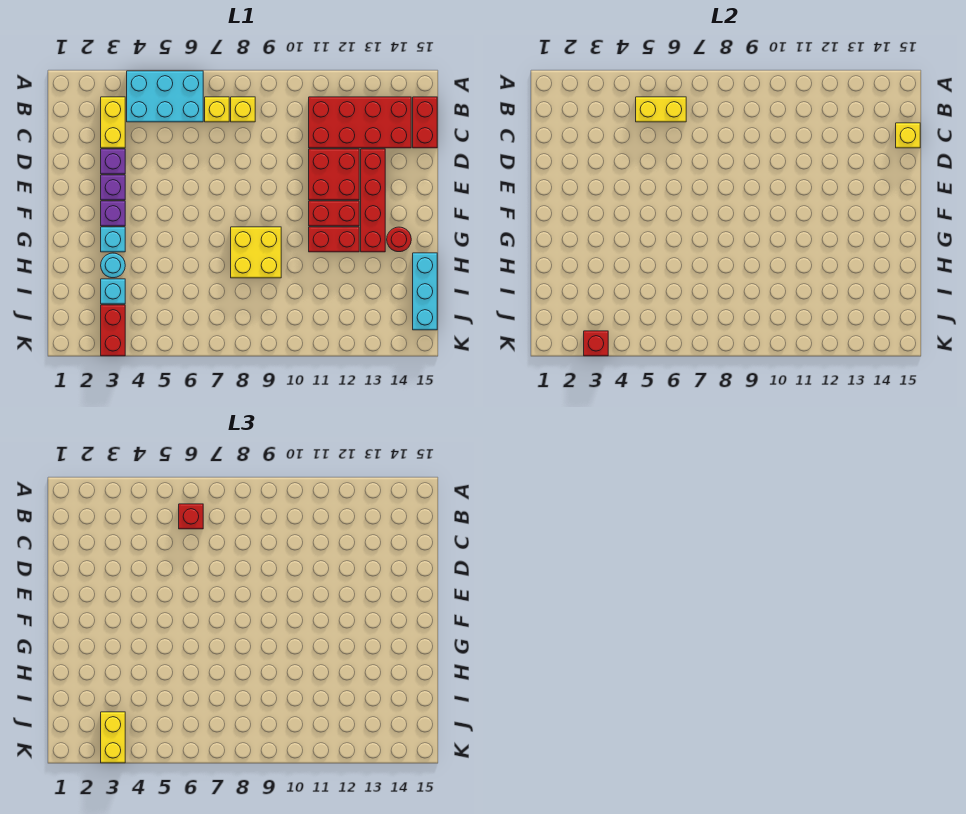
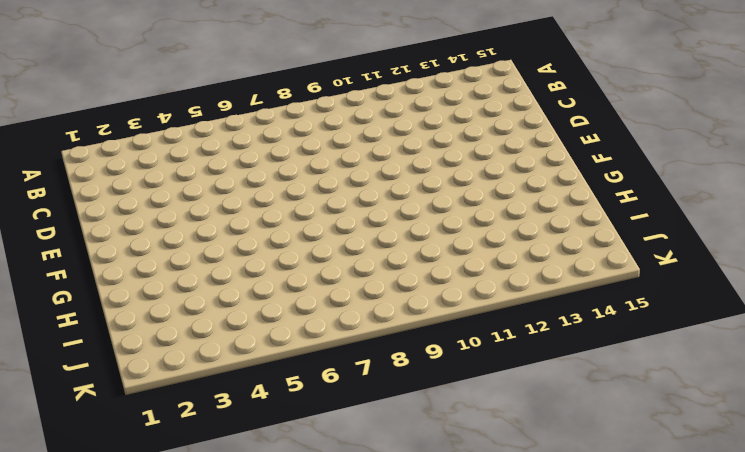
none -> cyan brick A4:B6 level 1
none -> yellow brick B3:C3 level 1
none -> yellow brick B7 level 1

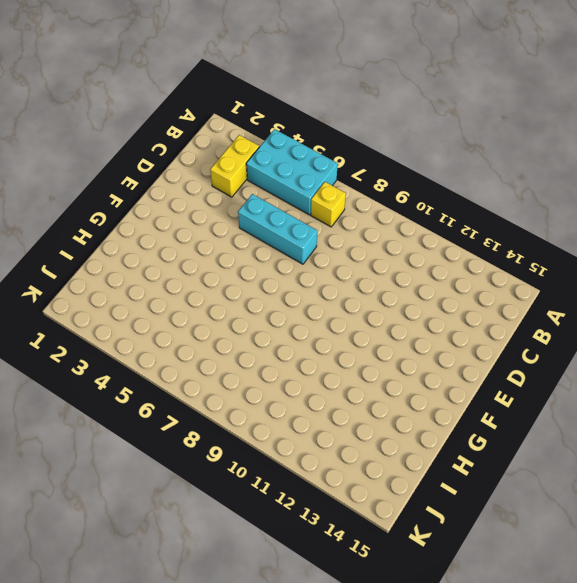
cyan brick D5:D7 level 1 -> cyan brick H15:J15 level 1
none -> yellow brick B8 level 1
none -> red brick B11:C14 level 1
none -> red brick B15:C15 level 1

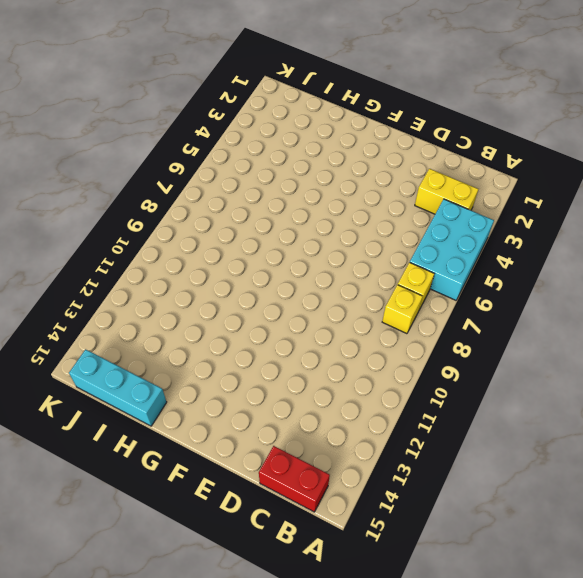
none -> red brick B11:C14 level 1
none -> purple brick D3 level 1
none -> red brick D11:E12 level 1

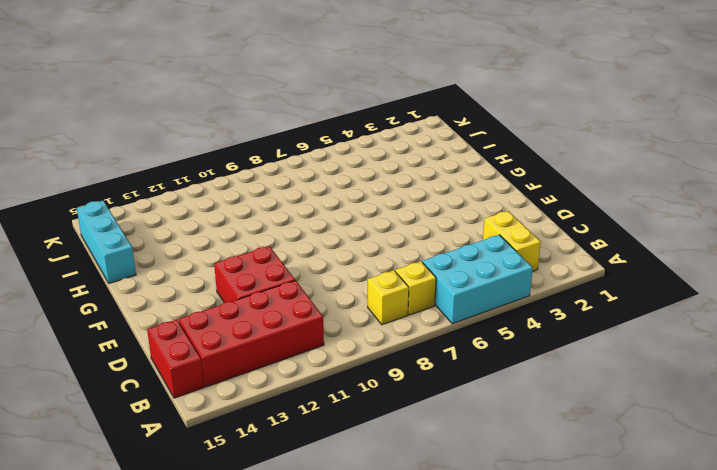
none -> purple brick D3 level 1
none -> red brick D13:G13 level 1
none -> purple brick E3 level 1

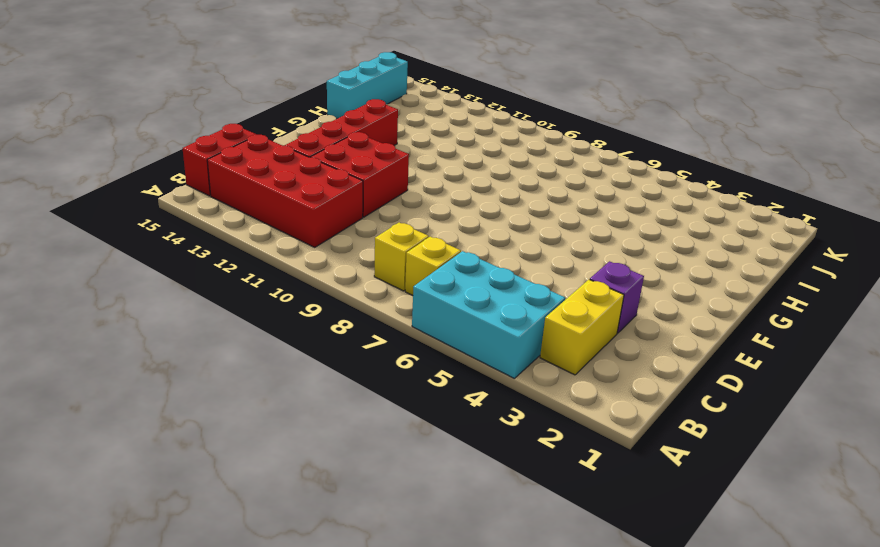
none -> purple brick E3 level 1
none -> purple brick F3 level 1
none -> red brick F11:F12 level 1

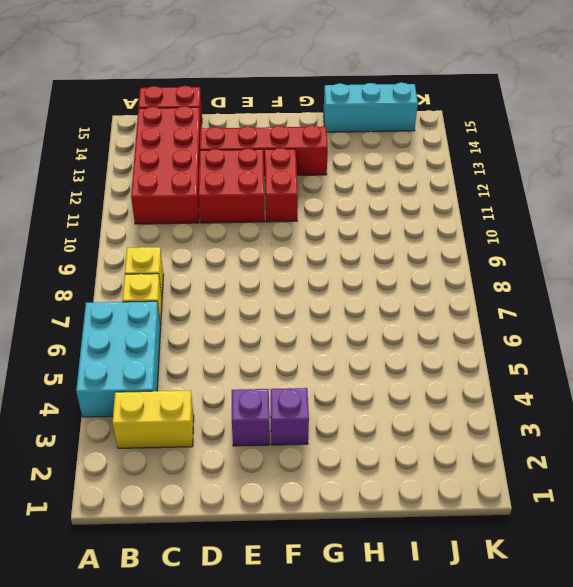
none -> purple brick D3 level 1
none -> cyan brick G3 level 1
none -> yellow brick G8:H9 level 1

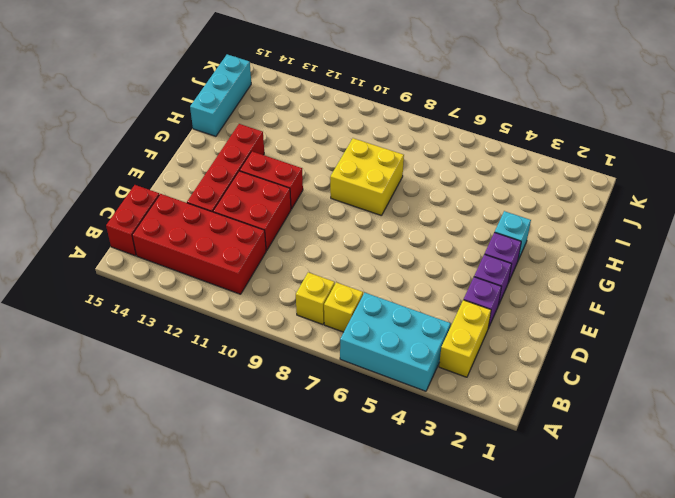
none -> red brick G11:G12 level 1
none -> red round brick G14 level 1
none -> cyan round brick H3 level 1

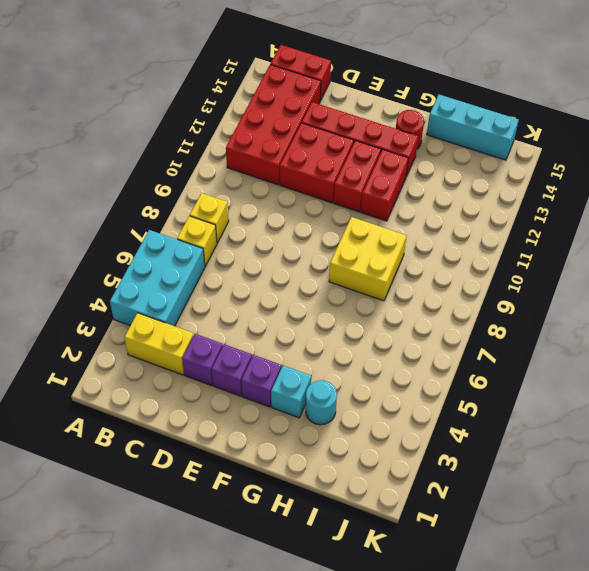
none -> cyan brick I3 level 1
none -> red brick J3:K3 level 1
none -> yellow brick B5:B6 level 2

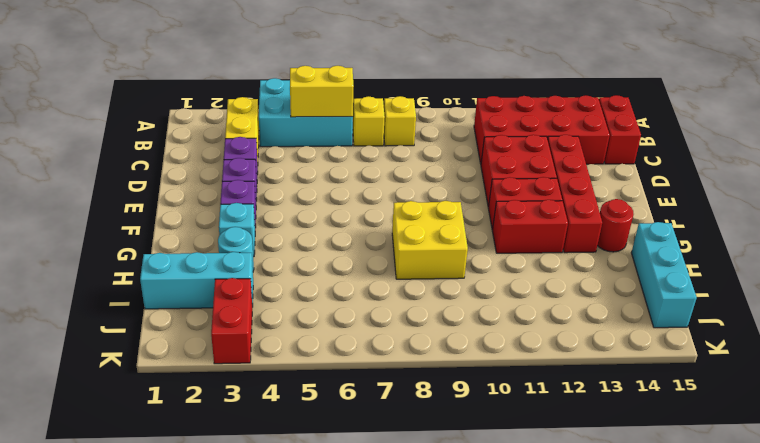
cyan brick I1:I3 level 1 -> cyan brick I3 level 1
none -> yellow brick C15 level 2
none -> red brick K3 level 2
none -> red brick B6 level 3

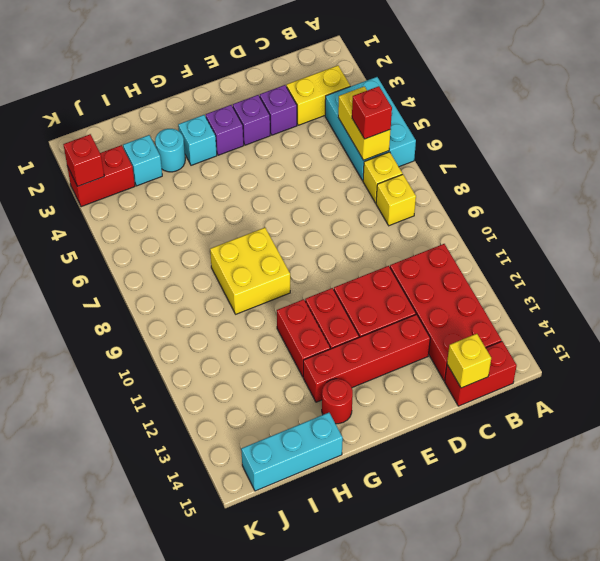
none -> yellow brick J3:K3 level 3

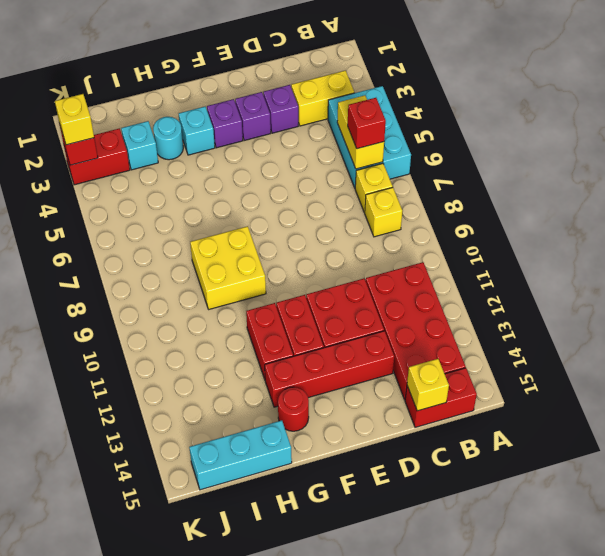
yellow brick K3 level 3 -> yellow brick J3:K3 level 3

